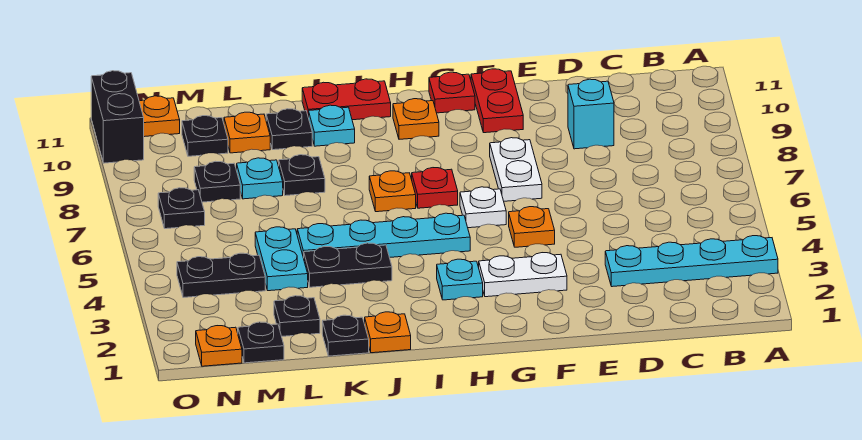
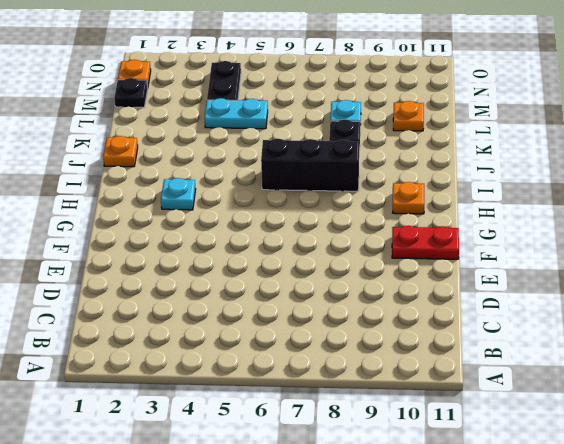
black brick I6:I8 level 1 -> orange plate I7 level 1
none -> cyan plate A3:D3 level 1
none -> cyan brick D9 level 1
none -> white plate F3:G3 level 1
none -> orange plate F5 level 1

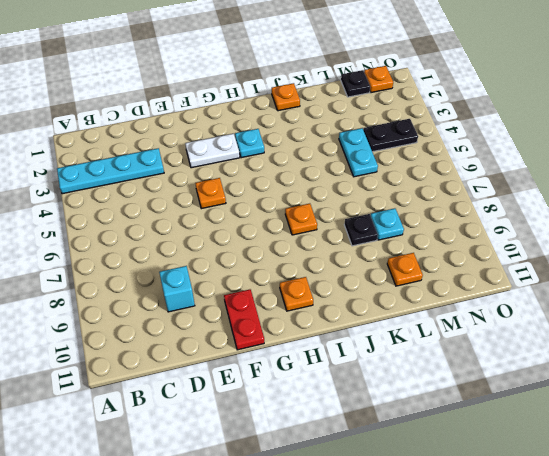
none -> white plate F7:F8 level 1
none -> white plate G6 level 1
none -> red plate G11 level 1
none -> cyan plate H5:K5 level 1

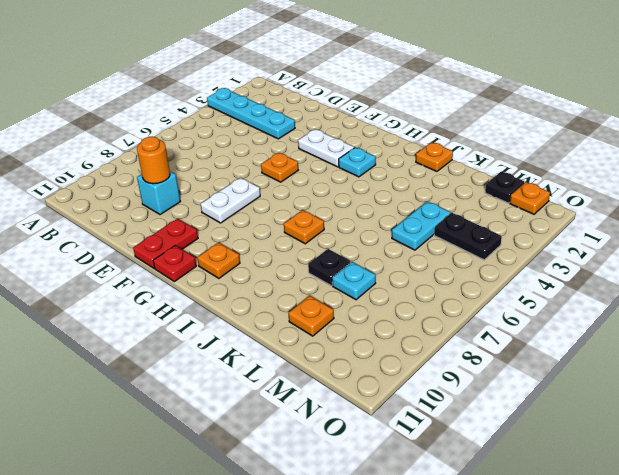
orange round brick D9 level 2 -> none
none -> white plate G6 level 1
none -> cyan plate H5:K5 level 1
none -> red plate H7 level 1
none -> red plate I11:J11 level 1

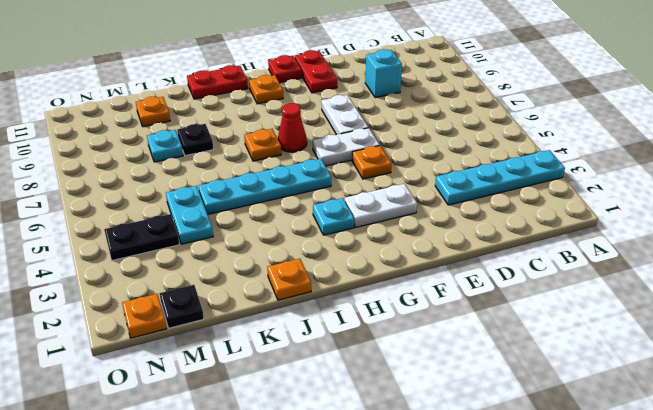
white plate F6:G6 level 1 -> white plate G6 level 1
red cone H7 level 1 -> red plate H7 level 1
none -> black plate J4:K4 level 1
none -> cyan plate J10 level 1
none -> black plate K1 level 1
none -> black plate K10 level 1

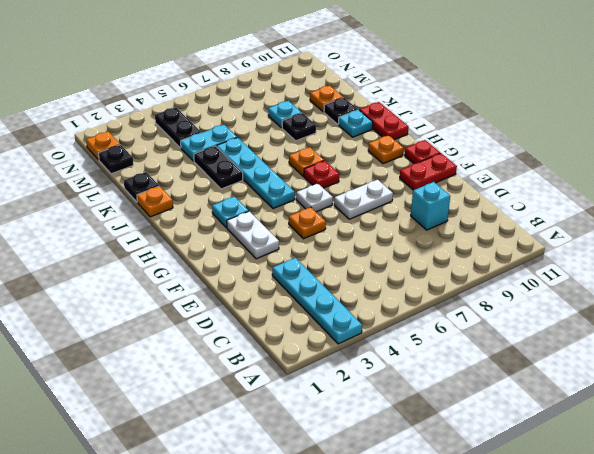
none -> black plate L2 level 1
none -> black plate M8 level 1
none -> black plate M10 level 1
none -> black plate N7 level 1

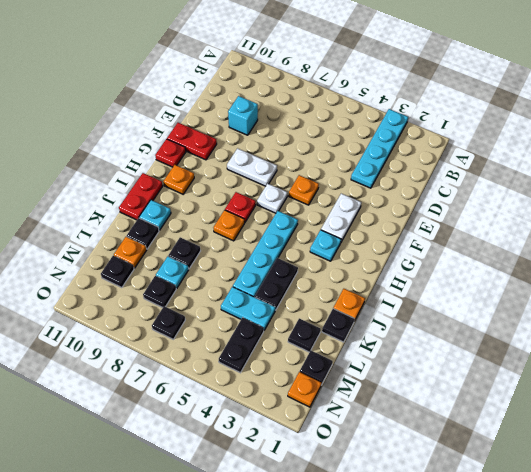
none -> orange plate N11 level 1
none -> black brick O10:O11 level 1

